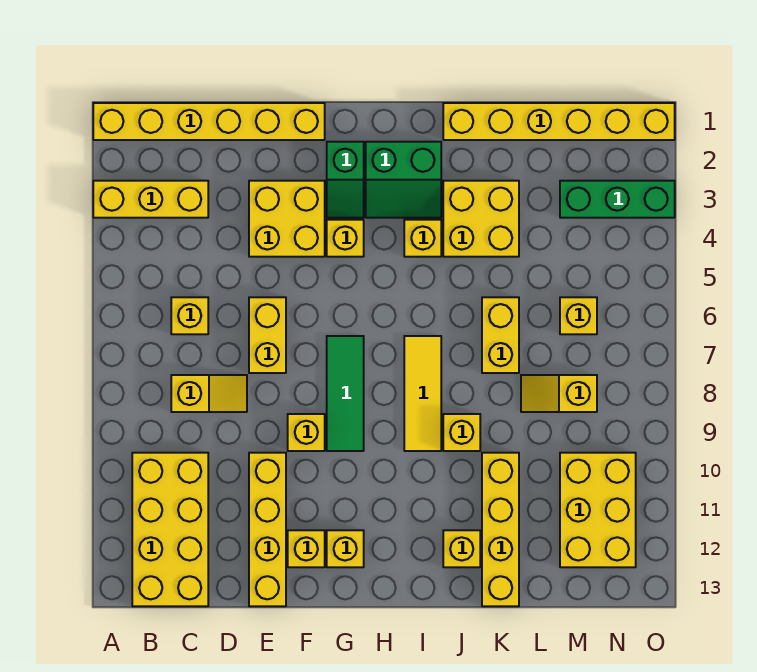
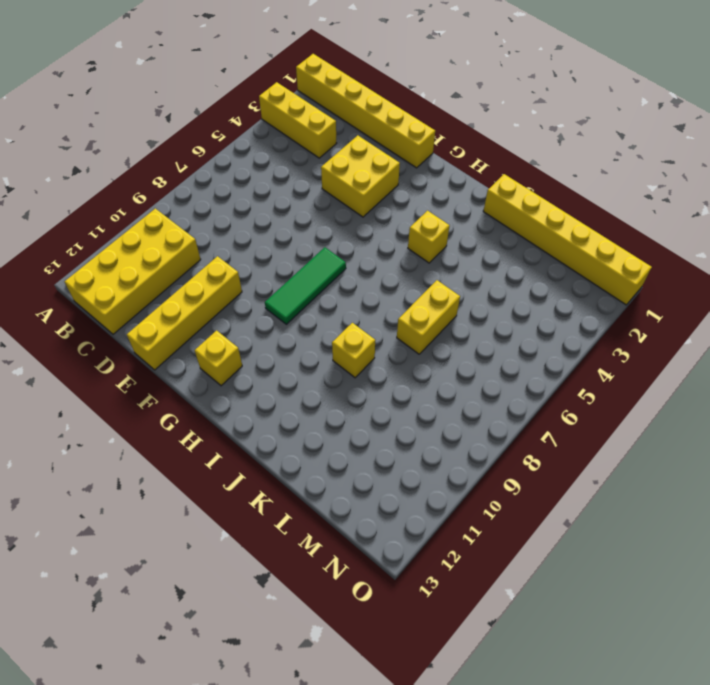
none -> yellow brick C6 level 1
none -> yellow slope C8:D8 level 1 top C
none -> yellow brick E6:E7 level 1

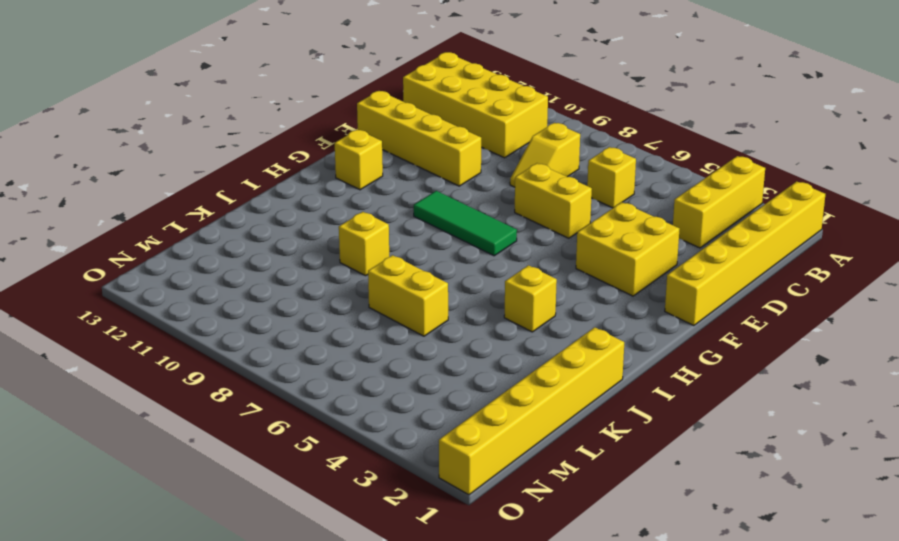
none -> yellow brick F9 level 1
none -> yellow brick F12 level 1
none -> green slope G2:G3 level 1 top 2

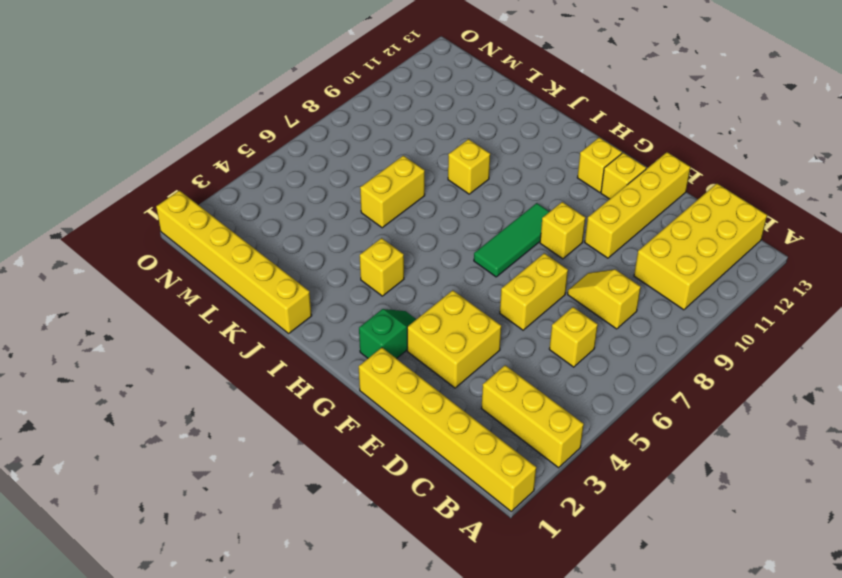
none -> yellow brick G4 level 1
none -> green slope H2:I3 level 1 top 2
none -> yellow tile I7:I9 level 1

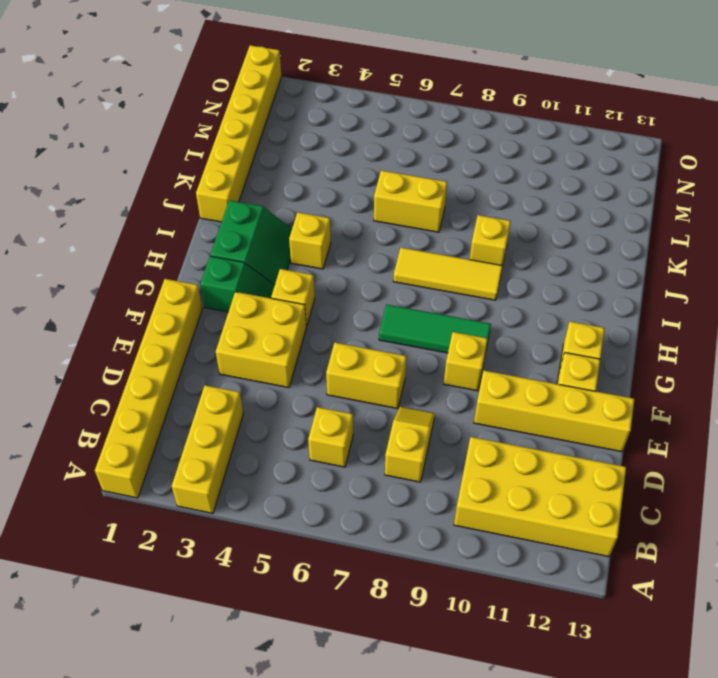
none -> yellow brick J3:K4 level 1
none -> yellow brick J12 level 1
none -> yellow brick K10:K13 level 1

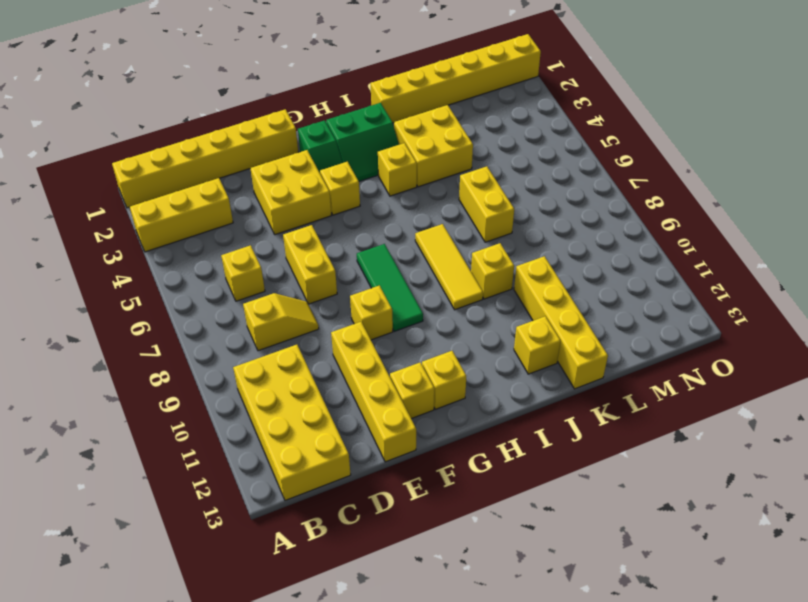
none -> yellow slope L8:M8 level 1 top M
none -> green brick M3:O3 level 1
none -> yellow brick M6 level 1

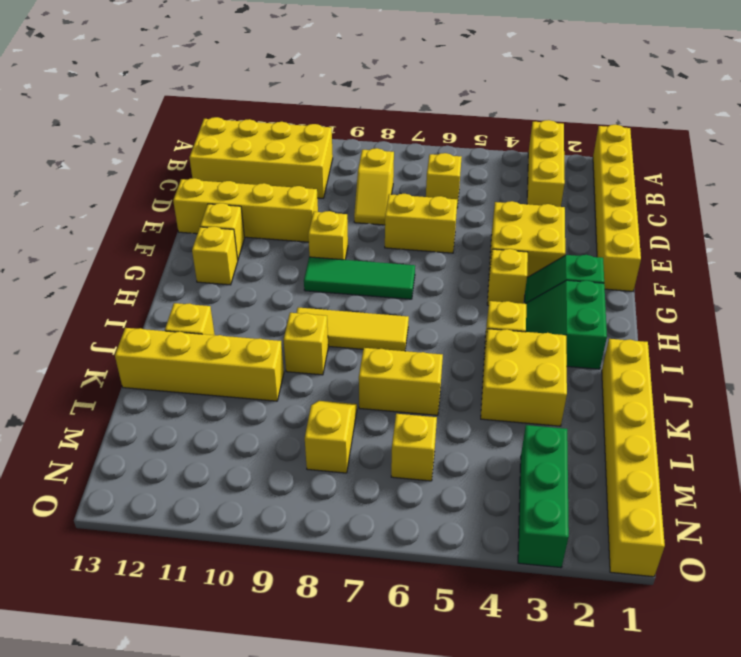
none -> yellow brick M10:N12 level 1

